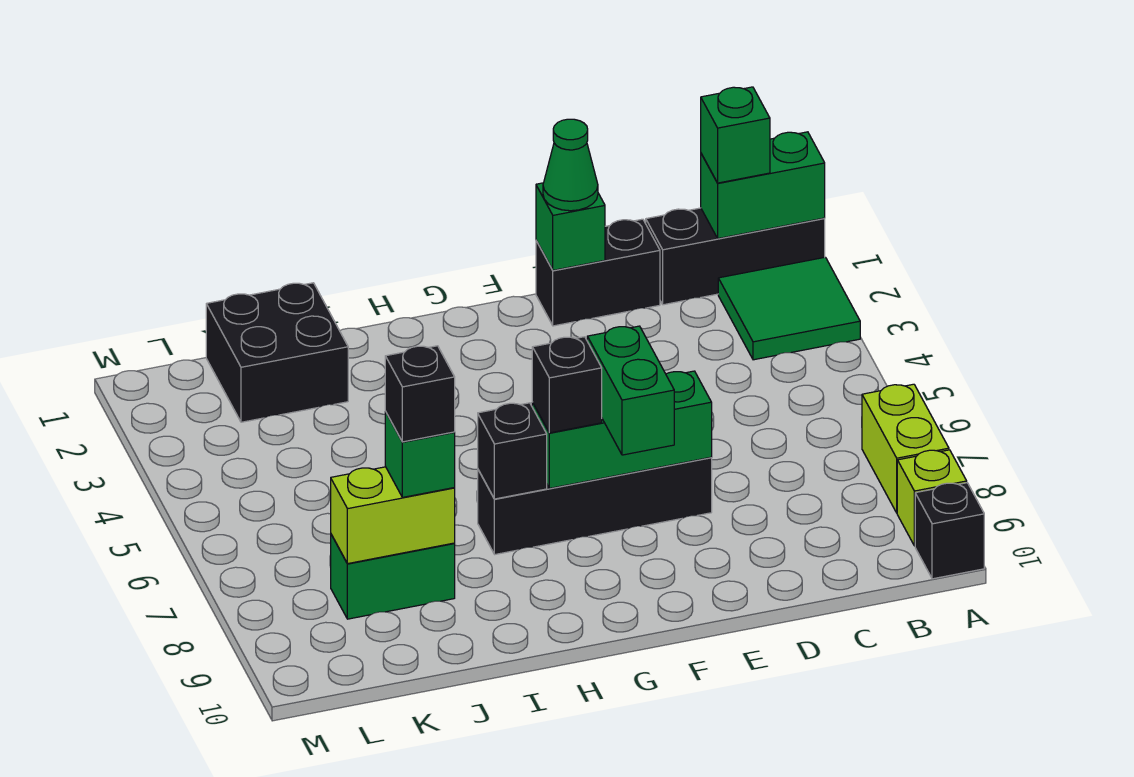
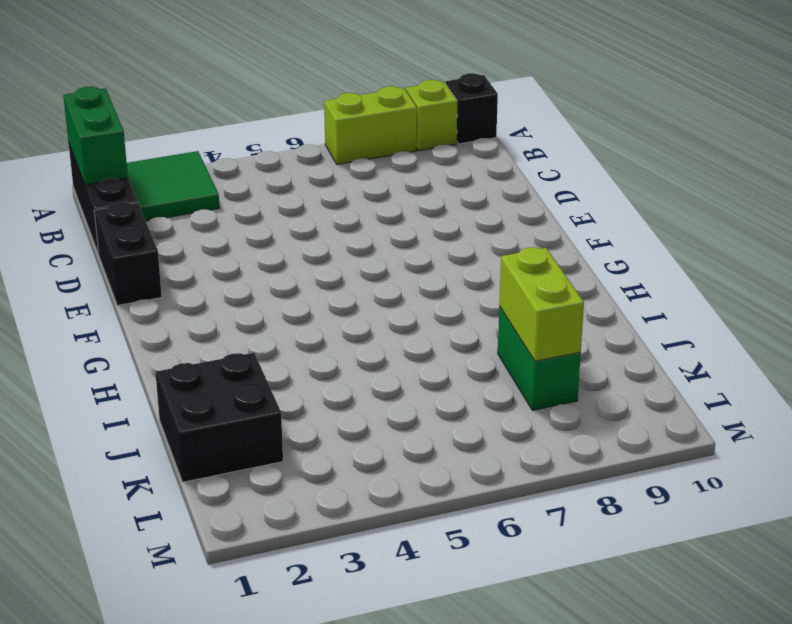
none -> black brick E7:H7 level 1
none -> green brick E1 level 2
none -> green brick E7:G7 level 2

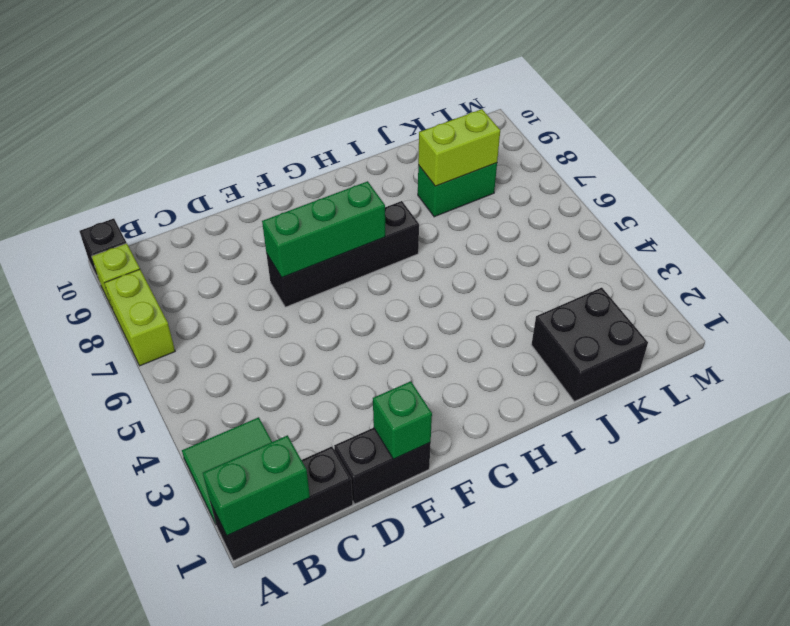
none -> black brick H7 level 2
none -> green brick B1 level 3
none -> green cone E1 level 3

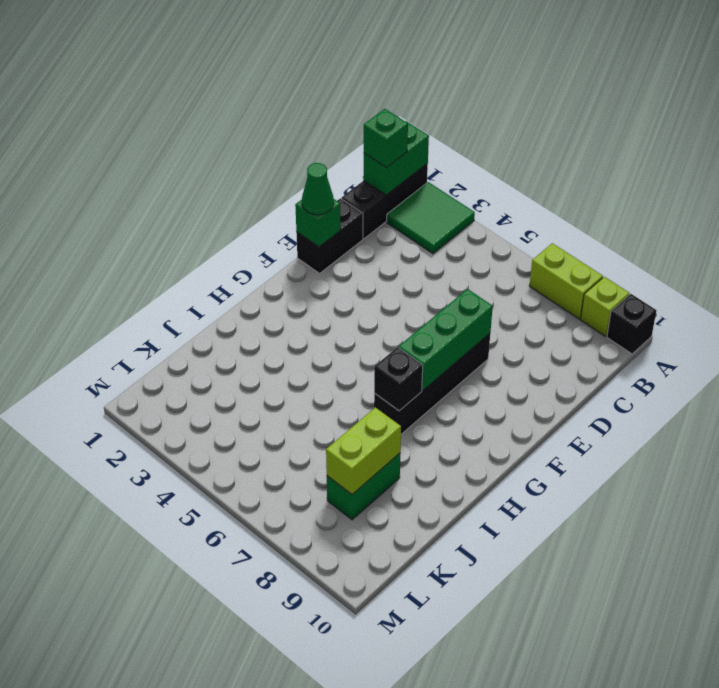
none -> black brick J1:K2 level 1
none -> green brick F7:F8 level 3
none -> black brick G7 level 3

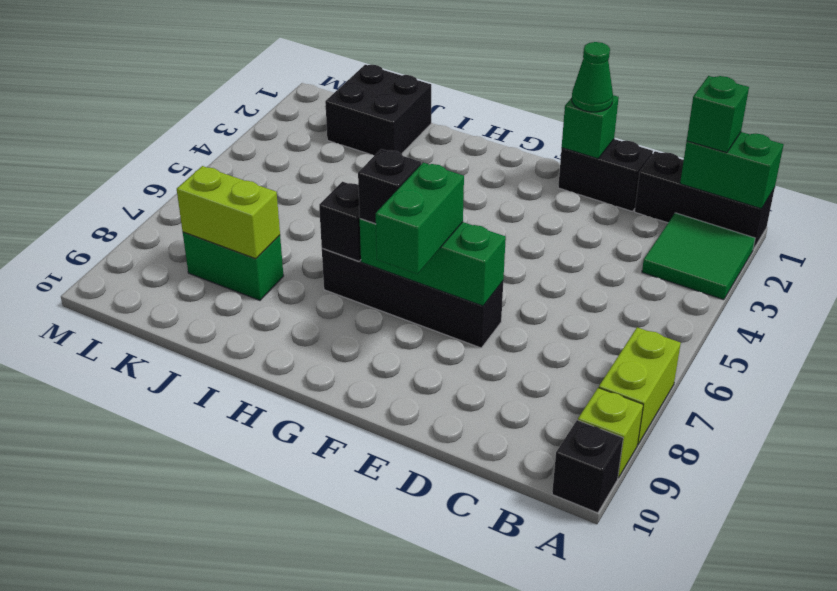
none -> green brick J8 level 3
none -> black brick J8 level 4

